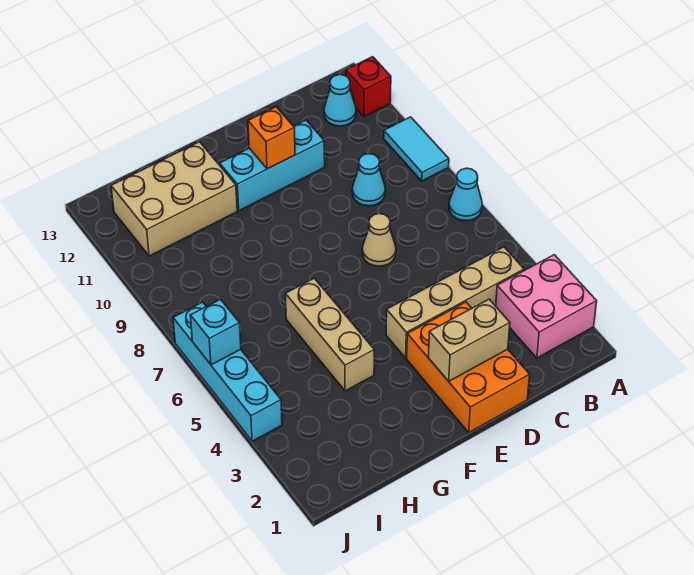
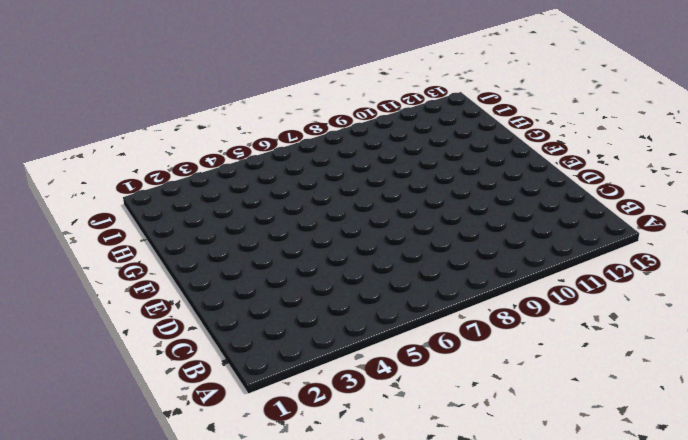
none -> pink brick A2:B3 level 1
none -> cyan cone A7 level 1
none -> cyan tile A9:A10 level 1

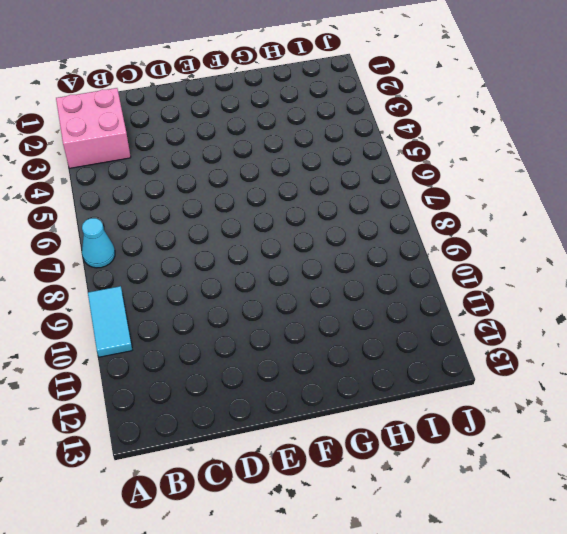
none -> red brick A12 level 1
none -> tan brick B4:E4 level 1
none -> cyan cone B12 level 1

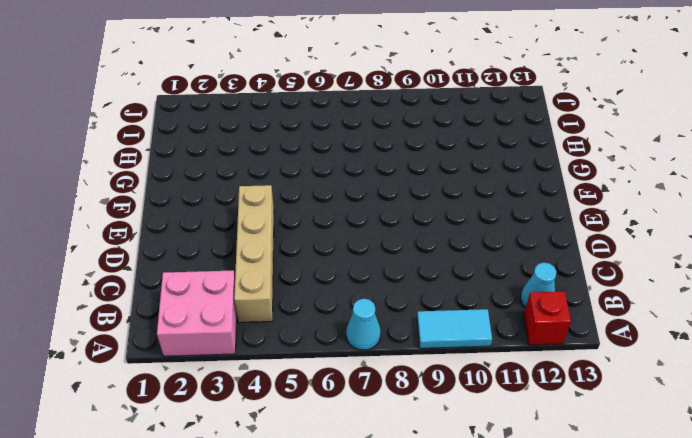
none -> cyan cone C9 level 1
none -> orange brick D1:E3 level 1
none -> tan cone D7 level 1

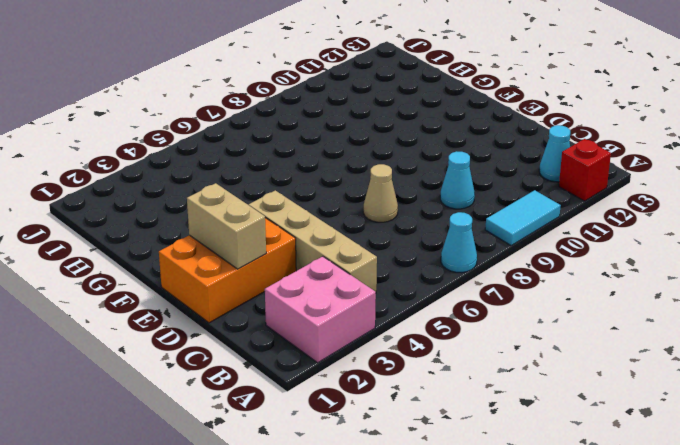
none -> cyan brick D11:F11 level 1
none -> tan brick G4:G6 level 1
none -> tan brick G11:I12 level 1

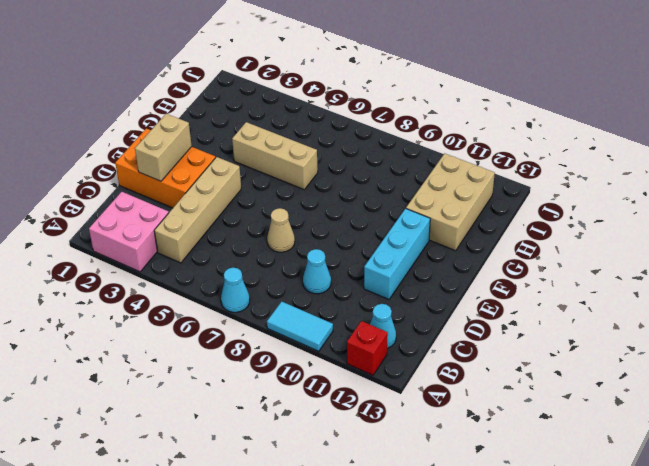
none -> cyan brick J4:J7 level 1
none -> orange brick E11 level 2
none -> cyan brick J6 level 2

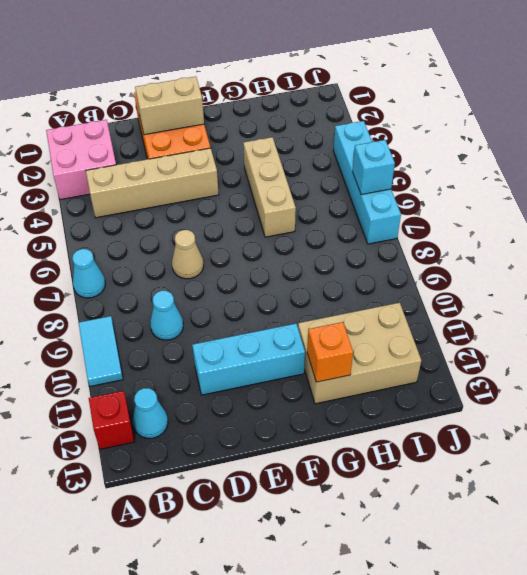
orange brick G12 level 2 -> orange brick E11 level 2

